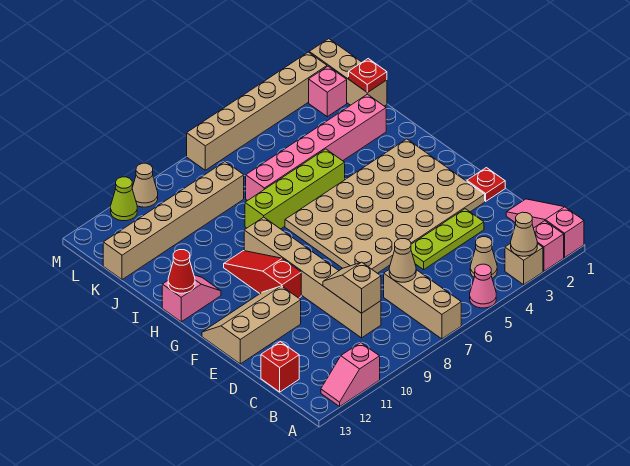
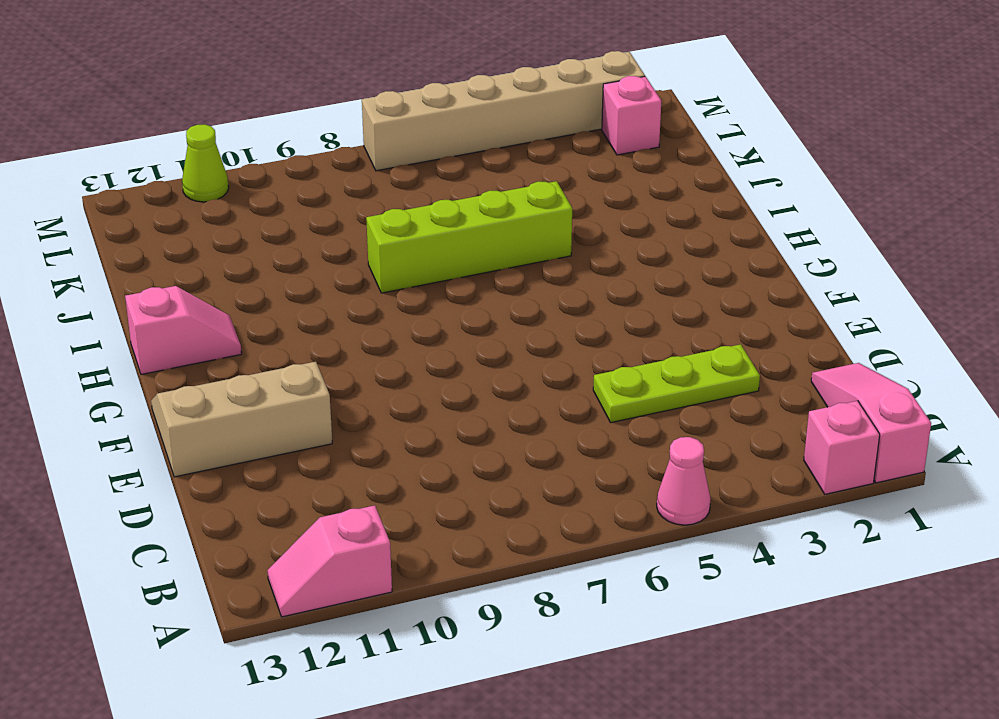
none -> tan brick A3 level 1
none -> tan brick A7:C7 level 1
none -> tan cone B4 level 1

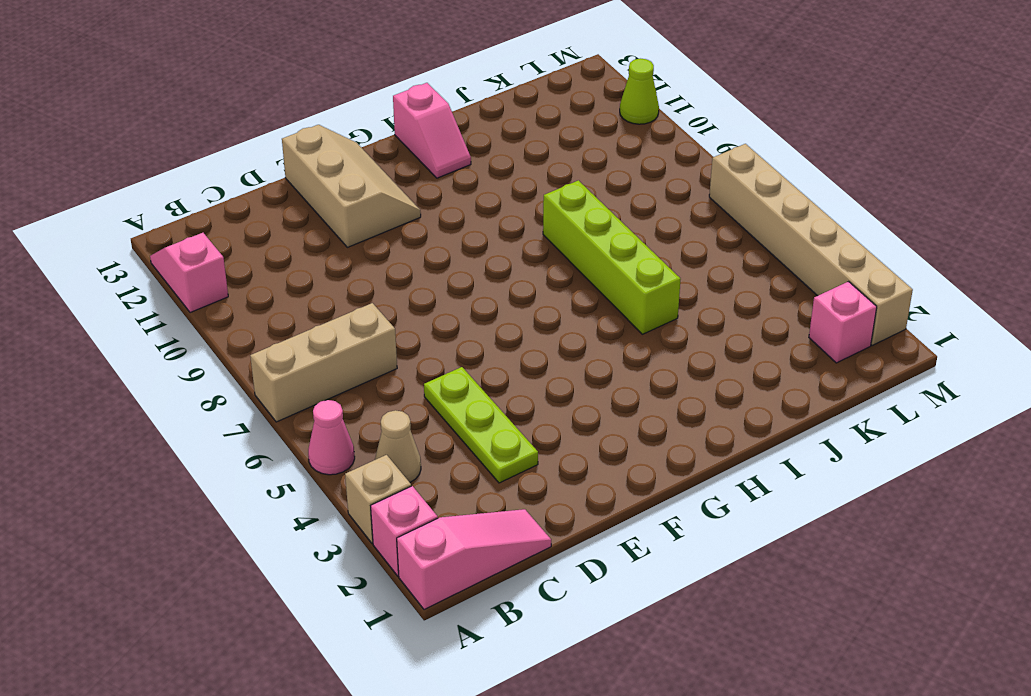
none -> tan brick C9:H9 level 1
none -> red brick C13 level 1
none -> red plate E1 level 1

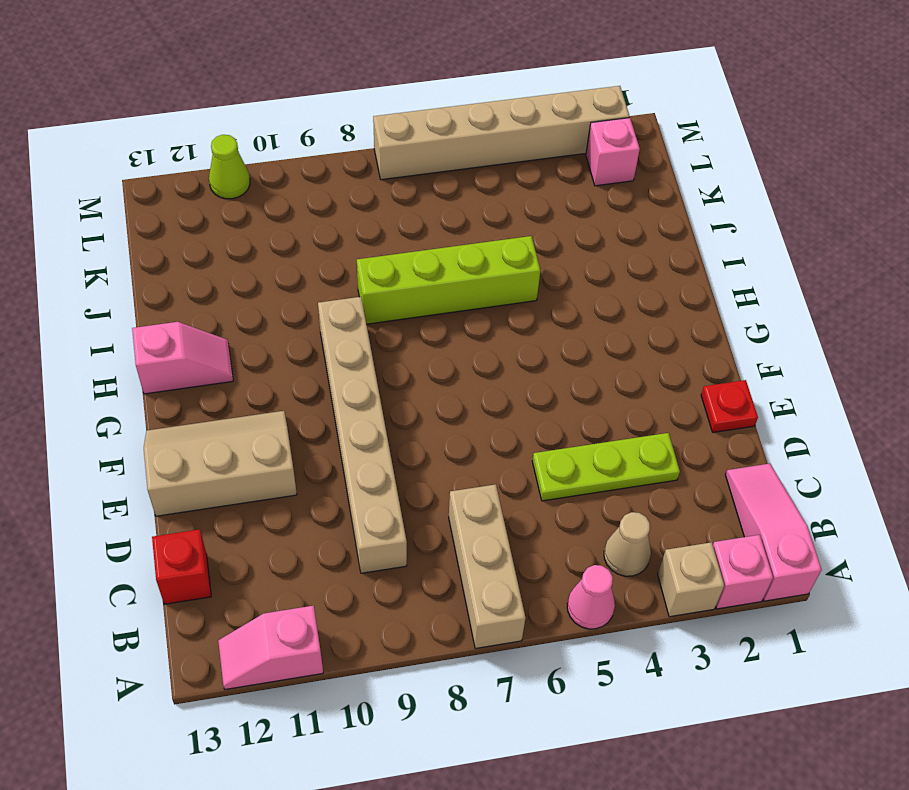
none -> tan plate E2:H7 level 1
none -> red slope F10:H10 level 1 top F
none -> pink brick J2:J7 level 1

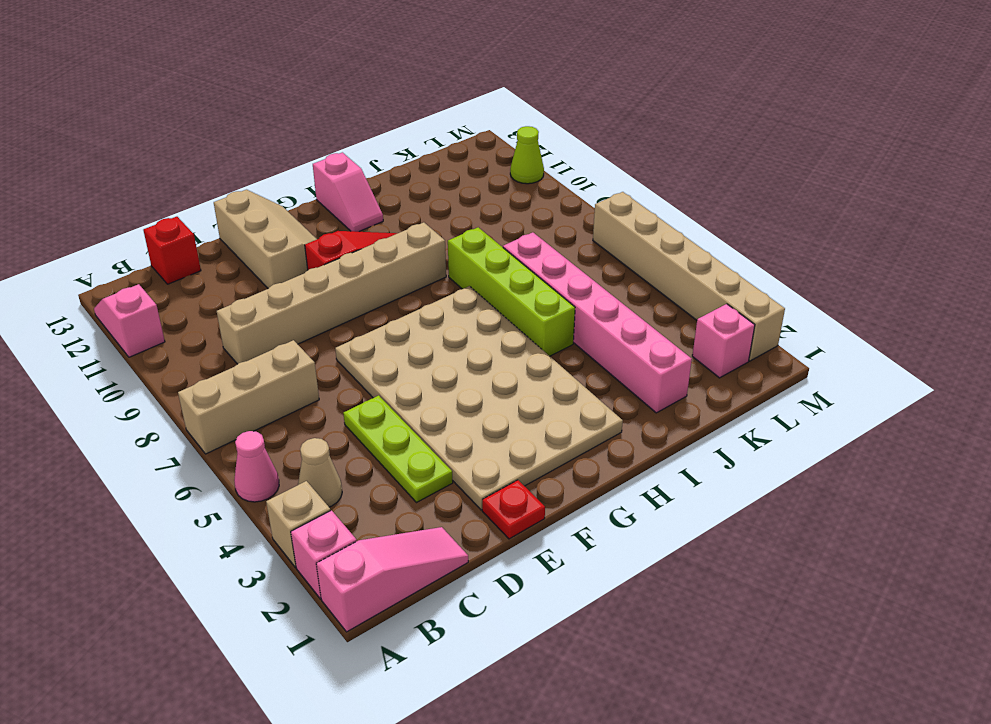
none -> tan brick K1:M1 level 1
none -> tan brick K8:K13 level 1
none -> tan cone M10 level 1

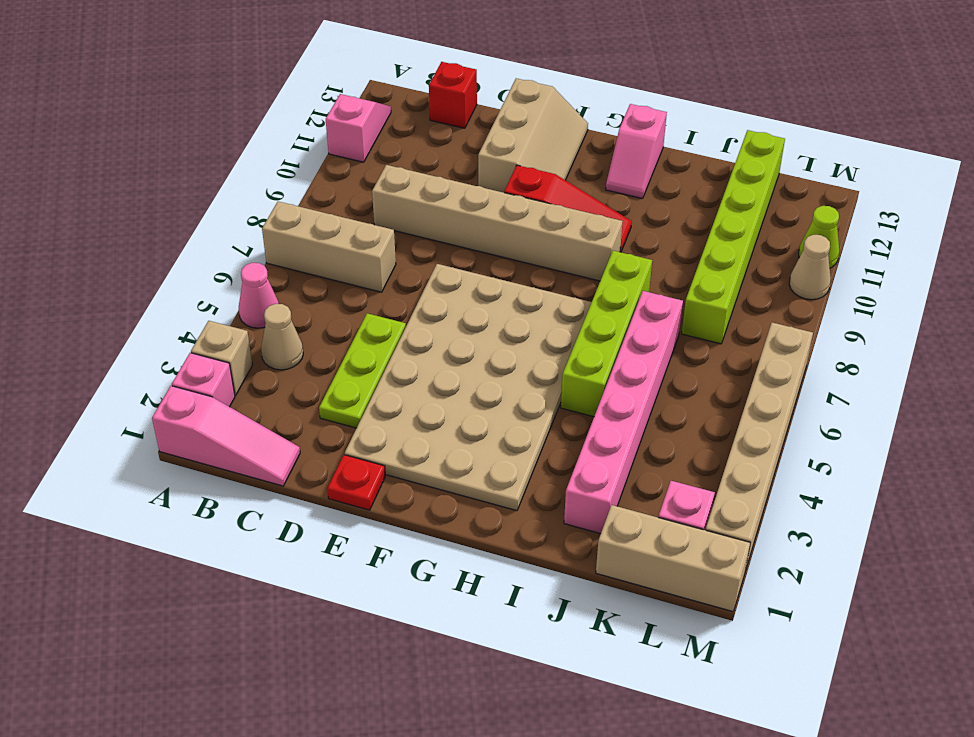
lime brick K8:K13 level 1 -> tan brick K8:K13 level 1
none -> tan cone A3 level 2
none -> tan cone C7 level 2
none -> tan slope C9:D9 level 2 top C

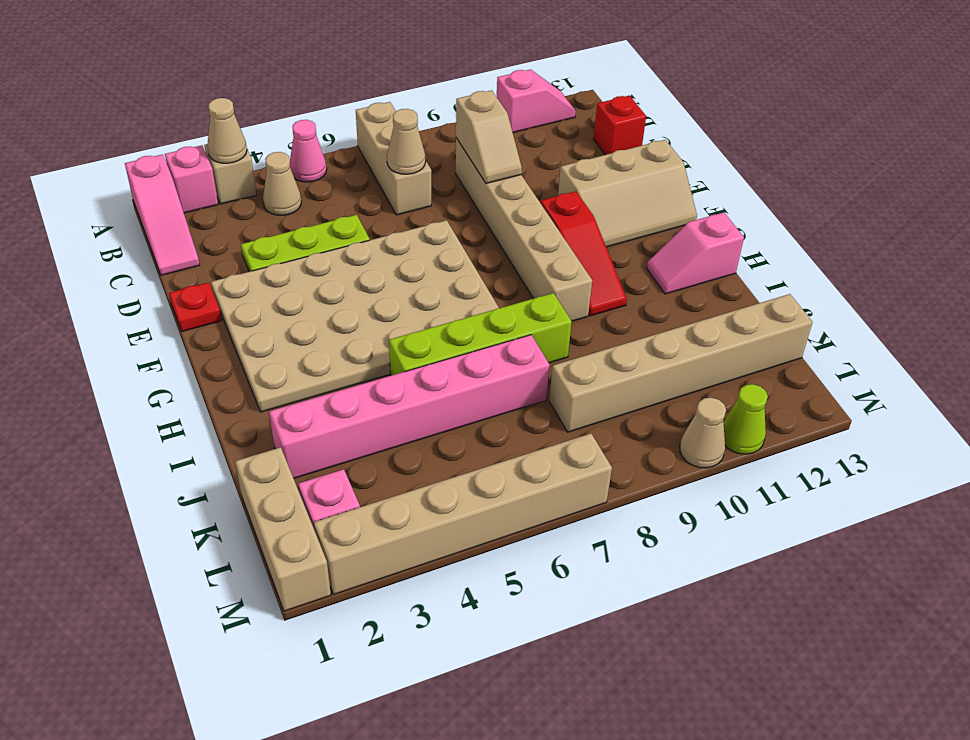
none -> red cone H13 level 2
none -> red plate K1 level 2

